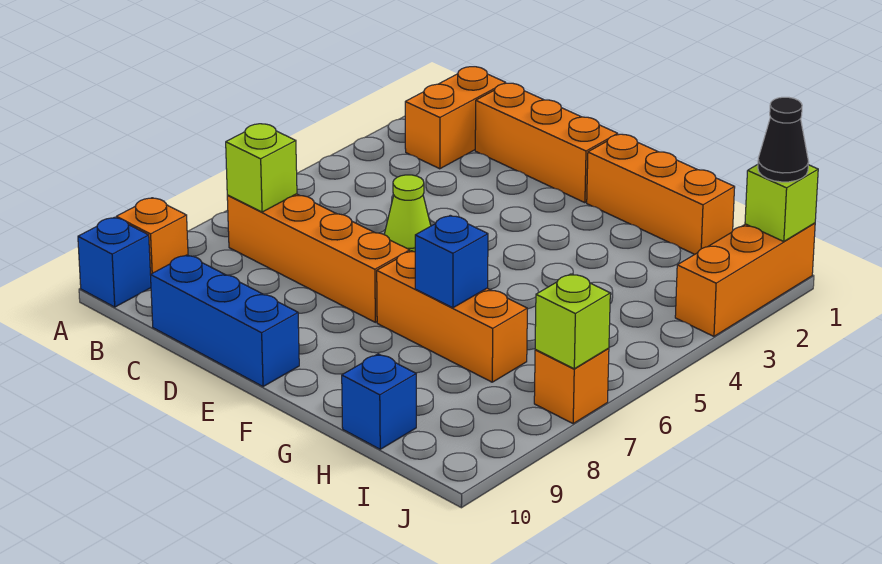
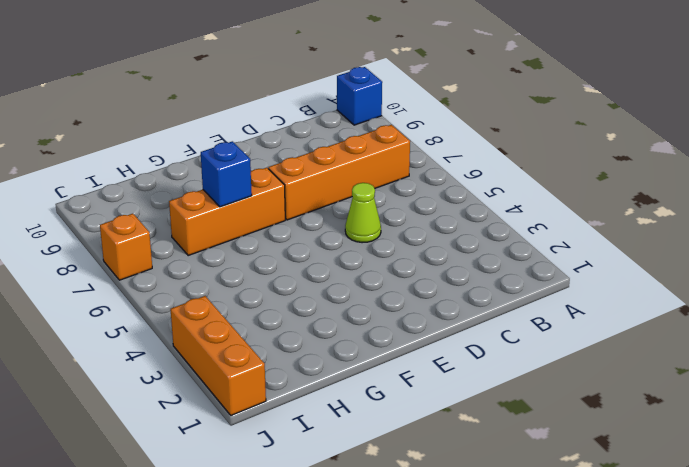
none -> orange brick A9 level 1
none -> orange brick B1:B2 level 1
none -> orange brick C1:E1 level 1

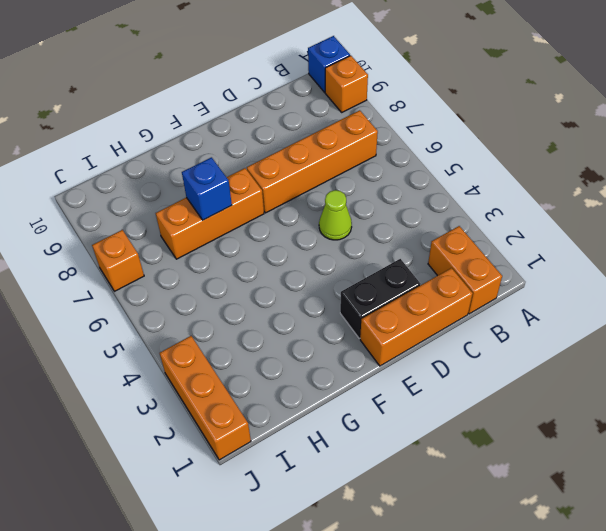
black brick D2:E2 level 1 -> none
none -> blue brick C10:E10 level 1
none -> orange brick F1:H1 level 1
none -> blue brick H10 level 1

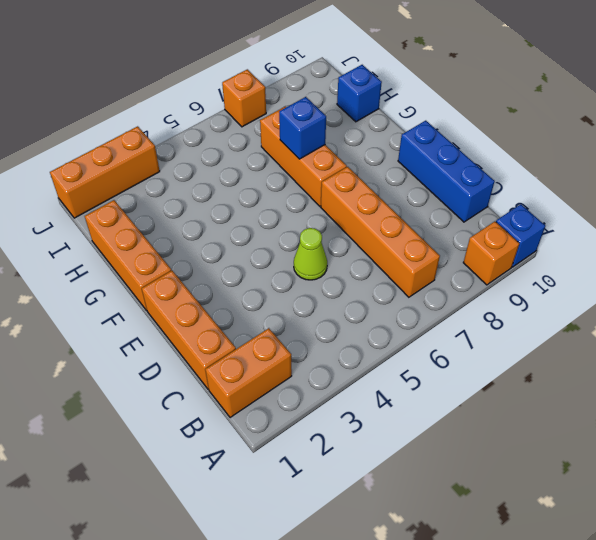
none -> lime brick B7 level 2
none -> lime brick J1 level 2
none -> lime brick J7 level 2

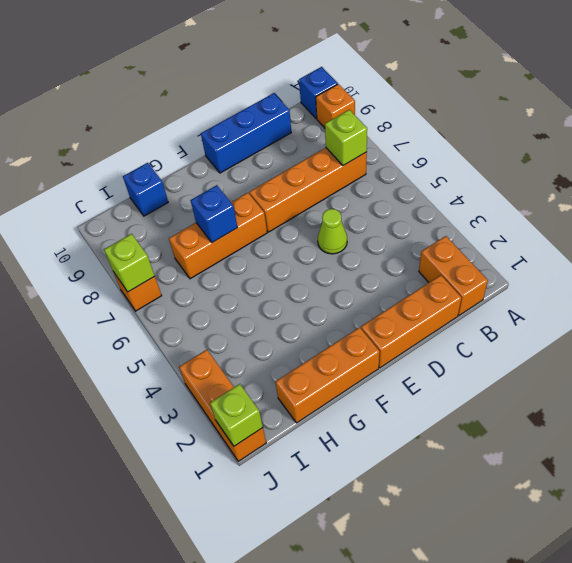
none -> black cone J1 level 3

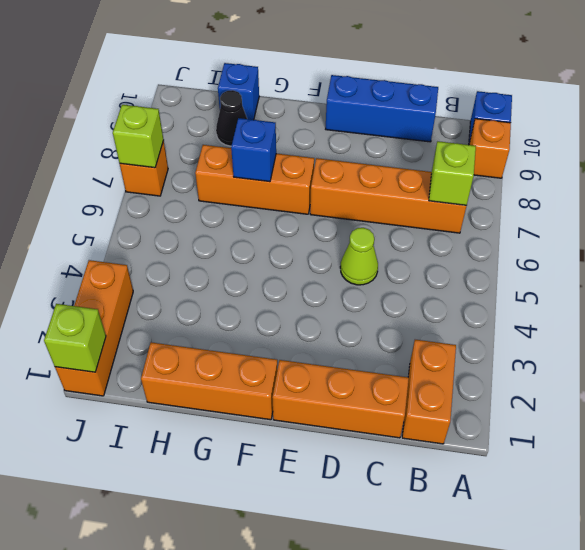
black cone H9 level 1 -> black cone J1 level 3

